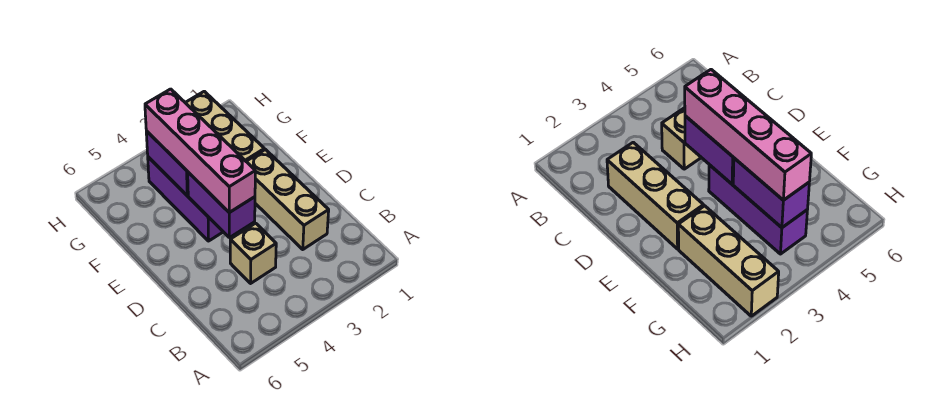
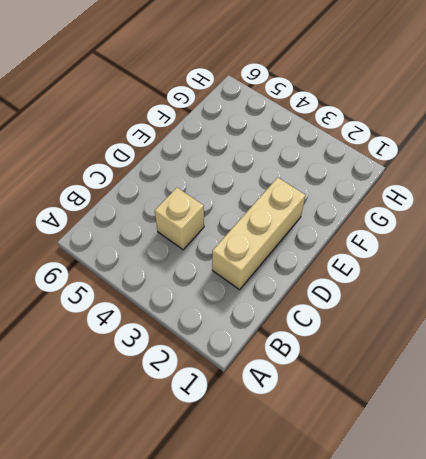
none -> purple brick E4:G4 level 1
none -> tan brick F2:H2 level 1

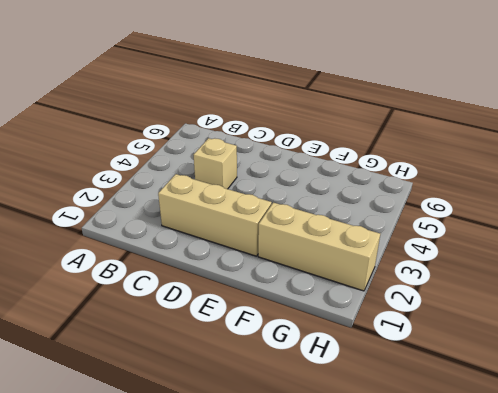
none -> purple brick E4:G4 level 1
none -> purple brick D4:E4 level 2

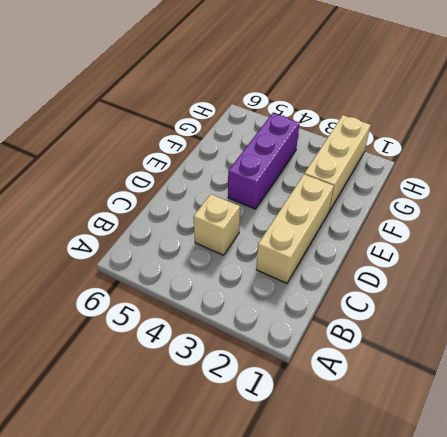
none -> purple brick D4:E4 level 2
none -> purple brick F4:G4 level 2

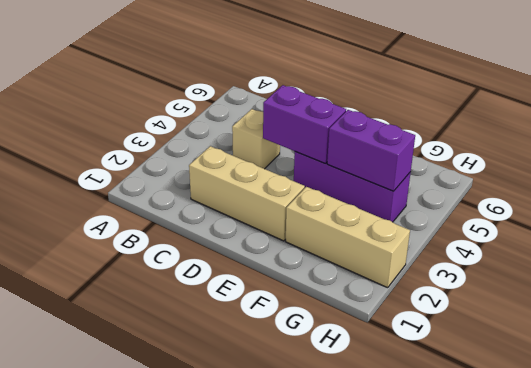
none -> pink brick D4:G4 level 3

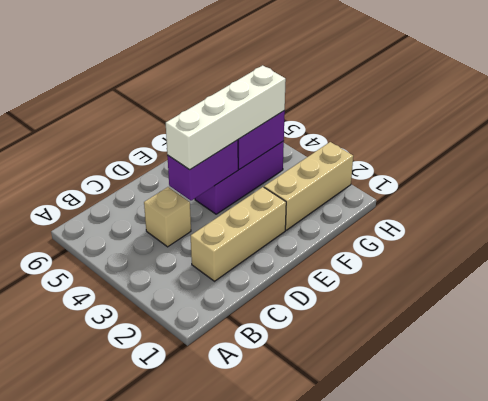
white brick D4:G4 level 3 -> pink brick D4:G4 level 3

